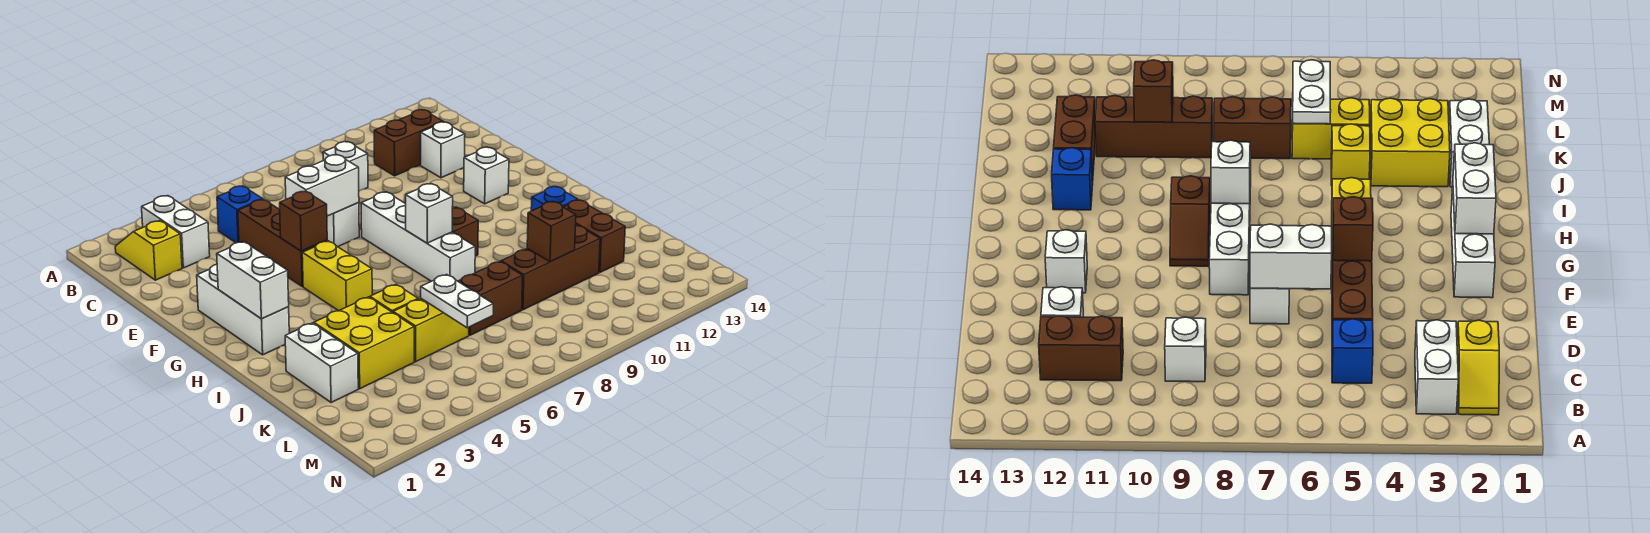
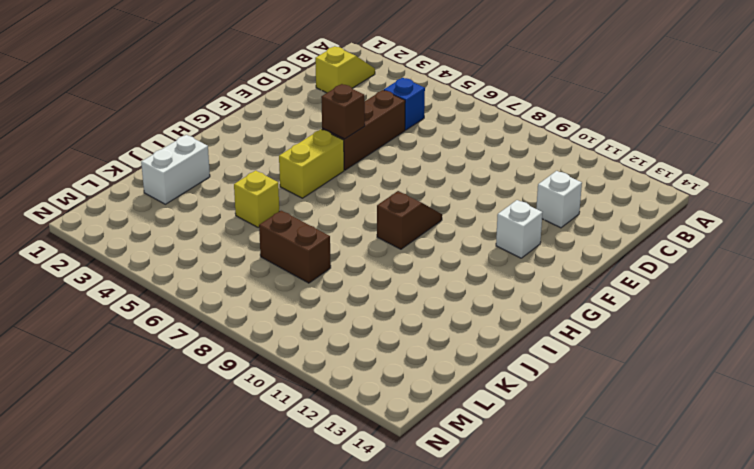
none -> white brick B3:C3 level 1
none -> white brick C9 level 1
none -> brown brick C11:C12 level 1

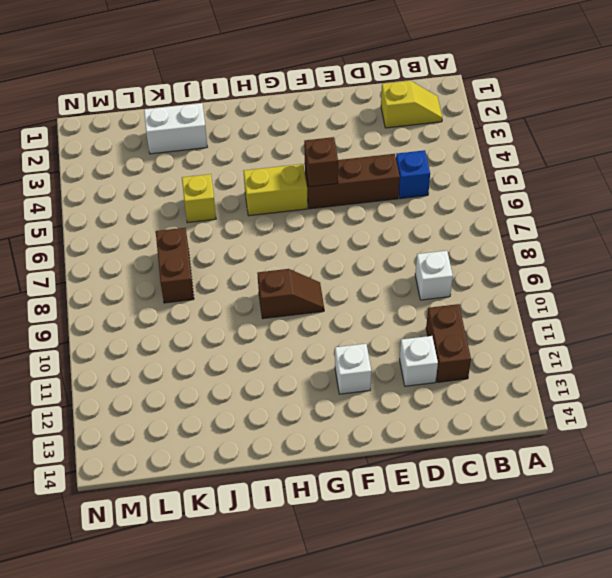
none -> white brick B3:C3 level 1
none -> white brick E7 level 1
none -> white brick F2:H2 level 1

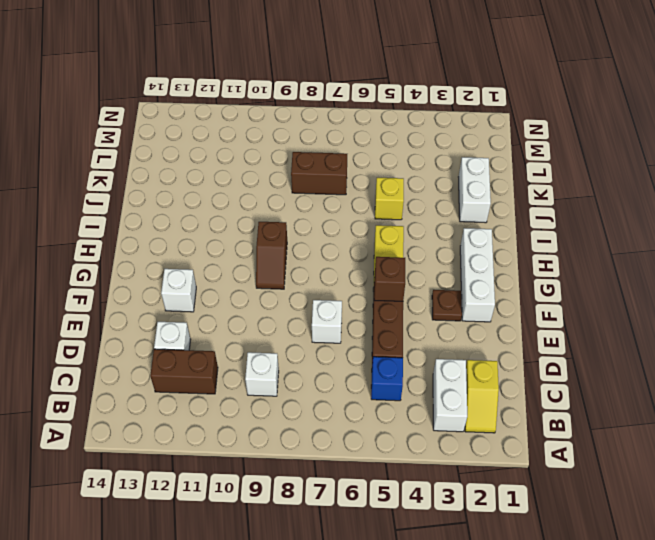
brown plate F3 level 1 -> none
none -> white brick F8:I8 level 1
none -> blue brick I12 level 1
none -> yellow brick J3:K4 level 1

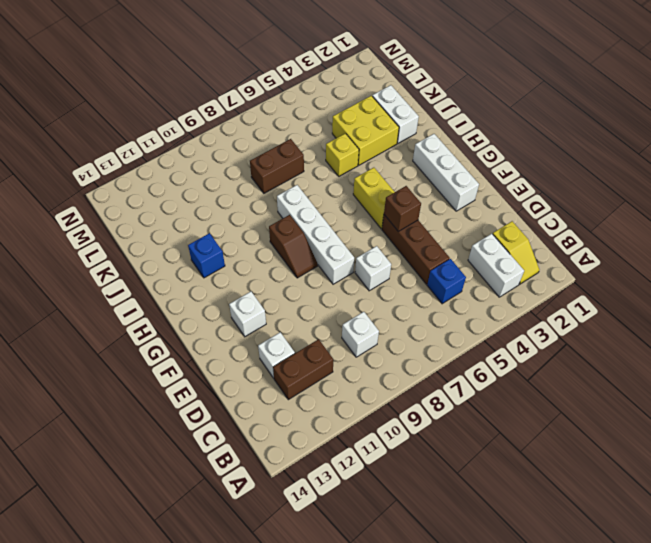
none -> brown brick J12:K12 level 1
none -> yellow brick K5:K6 level 1
none -> brown brick K9:K11 level 1

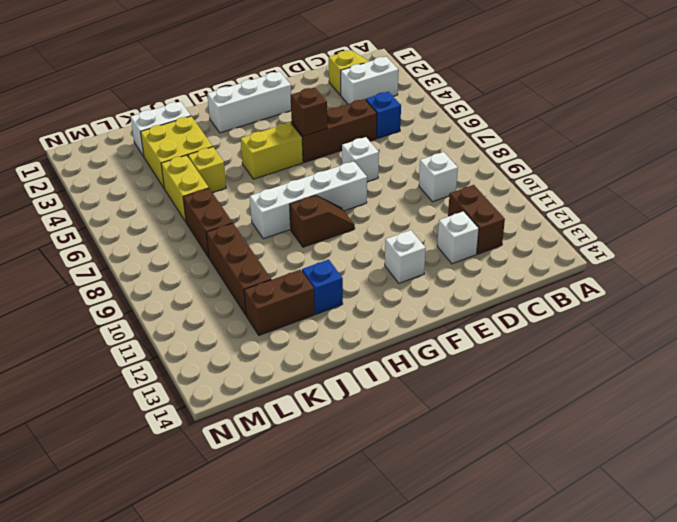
none -> white brick E6:E7 level 2
none -> white brick G2:H2 level 2
none -> white brick H8 level 2

